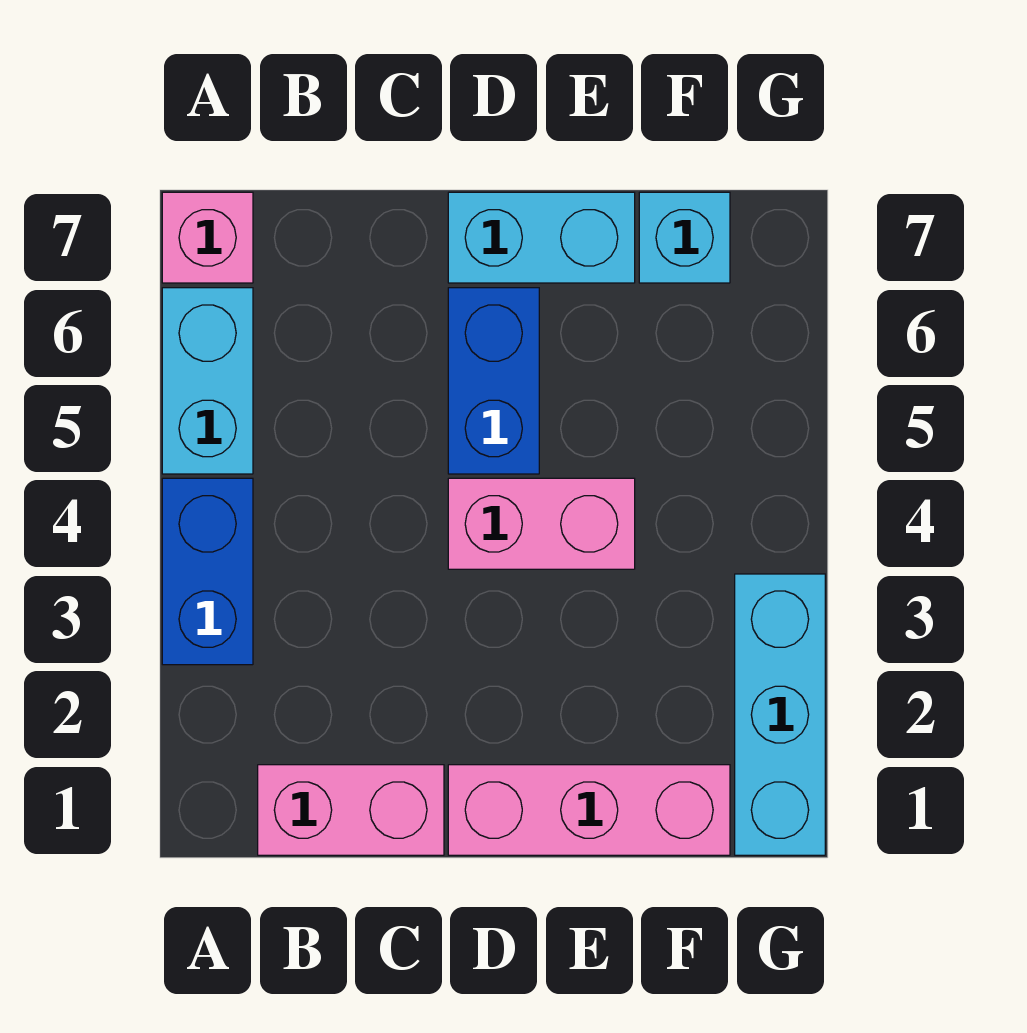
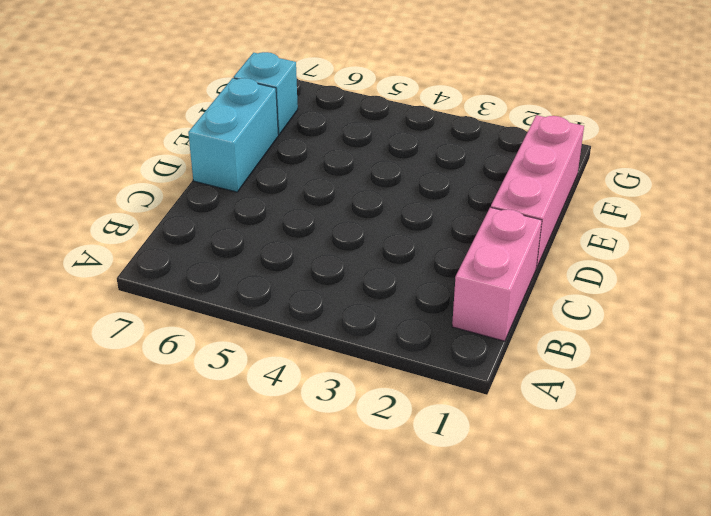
none -> blue brick A3:A4 level 1
none -> cyan brick A5:A6 level 1

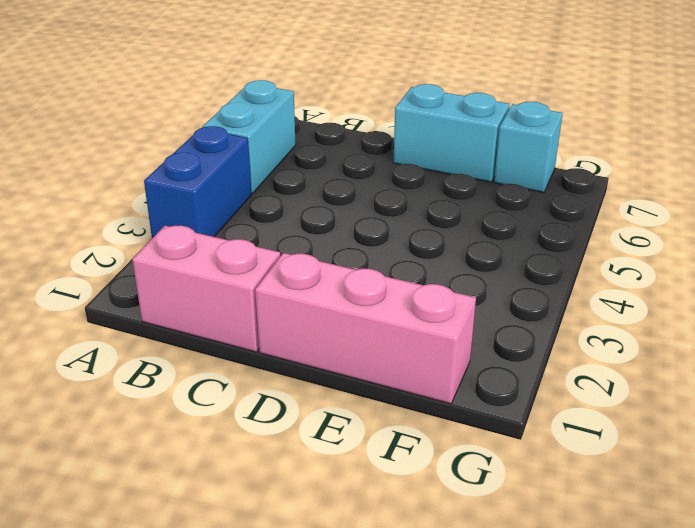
none -> pink brick A7 level 1
none -> pink brick D4:E4 level 1

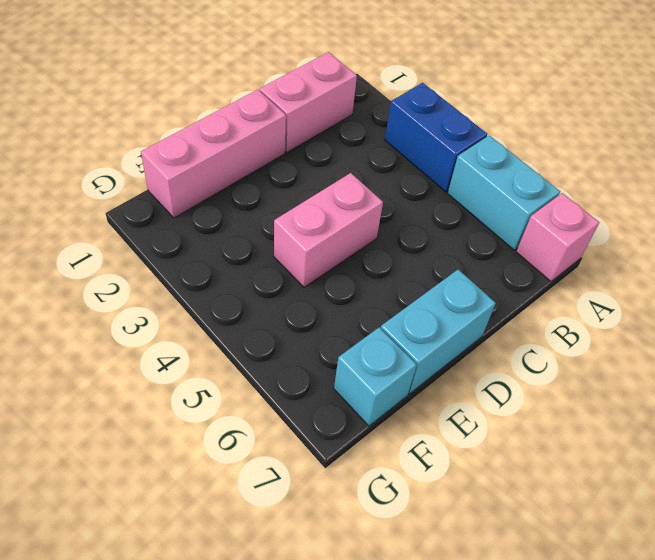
none -> blue brick D5:D6 level 1
none -> cyan brick G1:G3 level 1

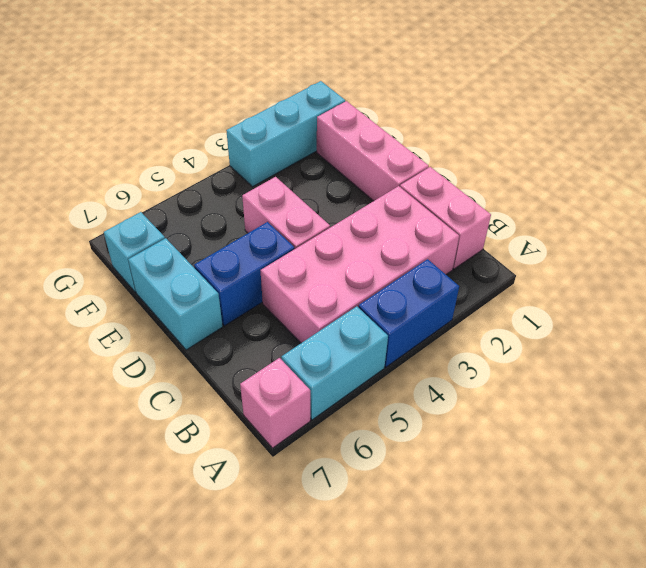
pink brick B2:C5 level 1 -> none

